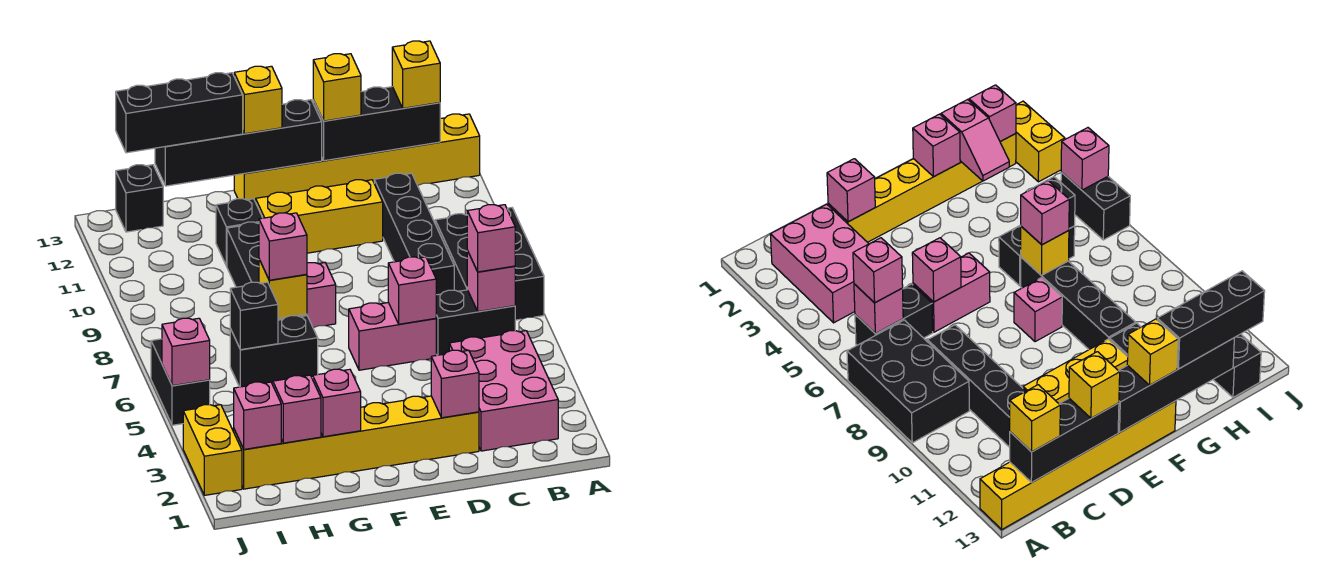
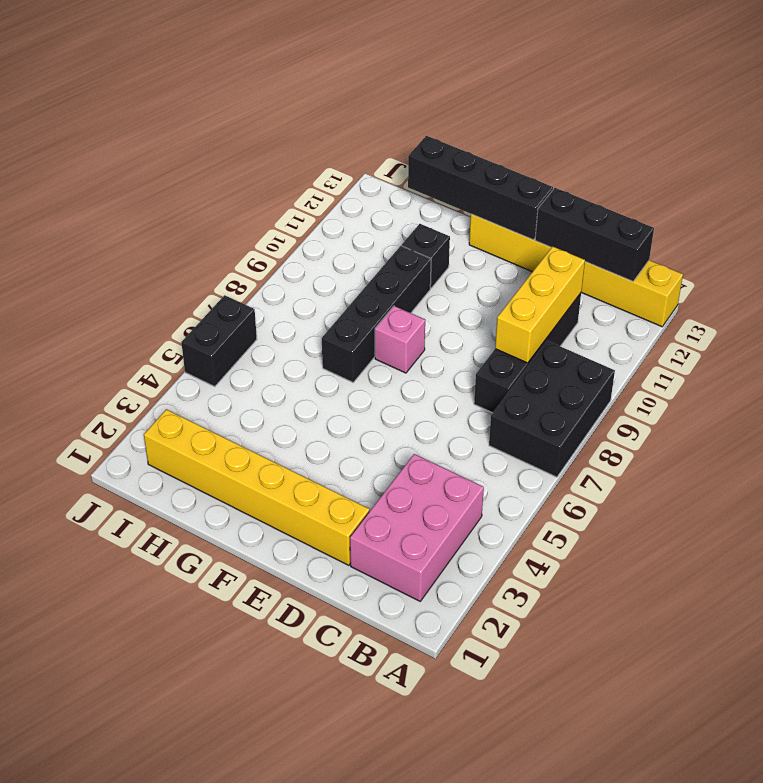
yellow brick C9:C11 level 2 -> yellow brick D11:F11 level 1
none -> black brick B6:C6 level 1
none -> pink brick D6:E6 level 1
none -> black brick G6:H6 level 1
none -> black brick I13 level 1

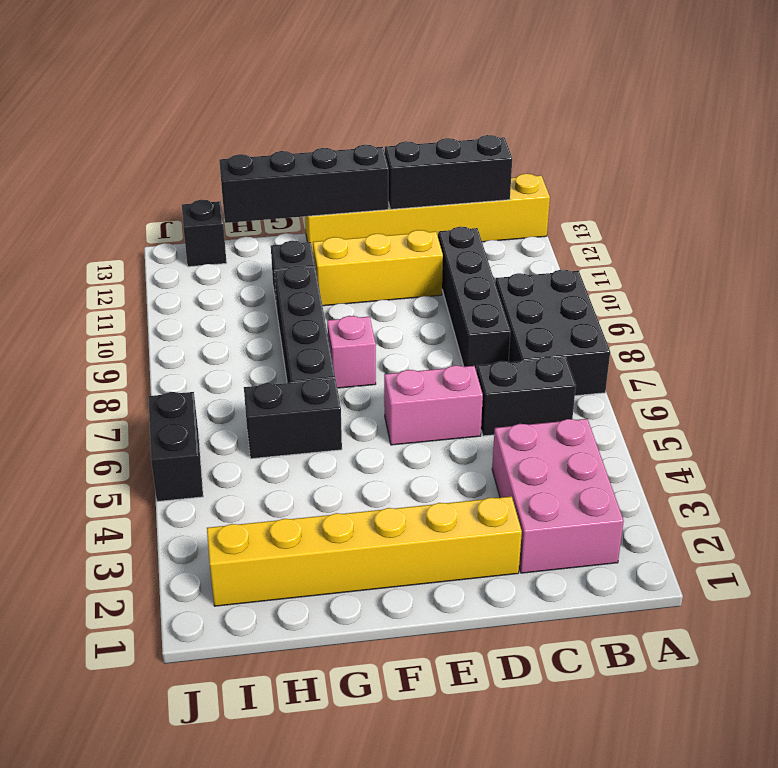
none -> yellow brick J2:J3 level 1
none -> pink brick B6 level 2
none -> pink brick D2 level 2
none -> pink brick D6 level 2

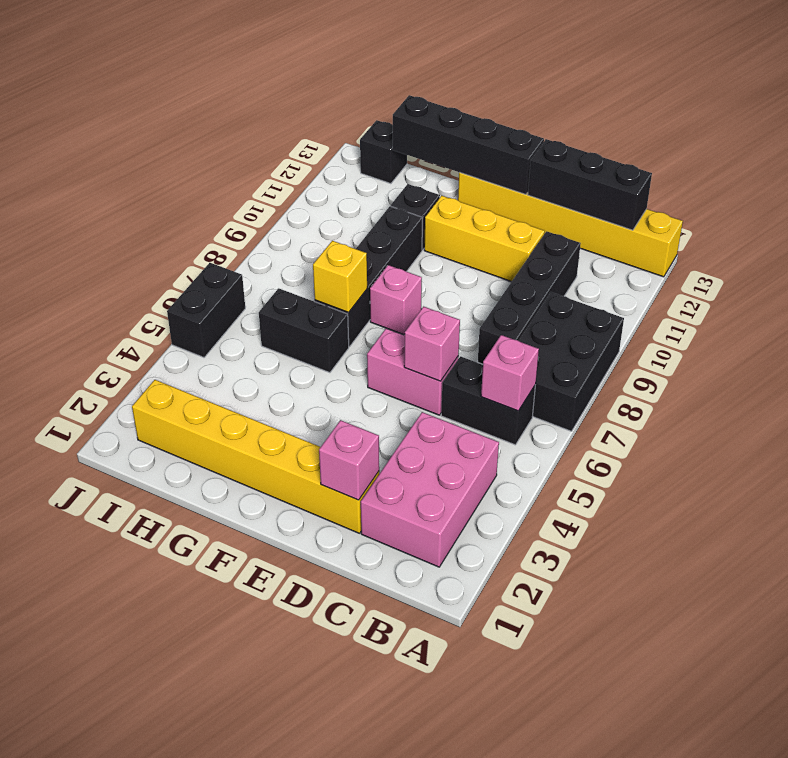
none -> yellow brick J2:J3 level 1
none -> pink brick G2 level 2
none -> pink slope H2:H3 level 2 top 2
none -> black brick H6 level 2

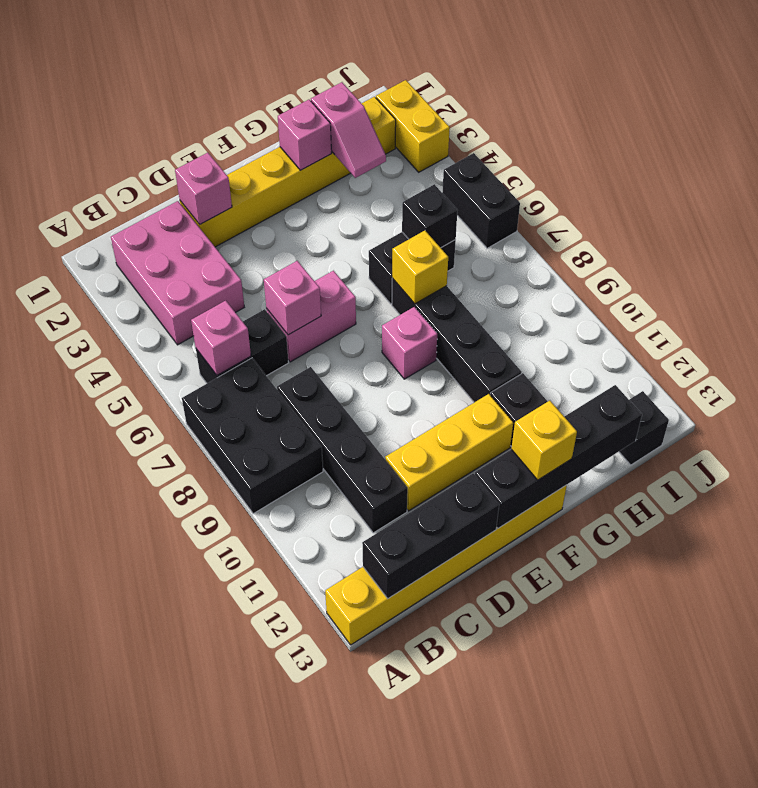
none -> pink brick I2 level 2
none -> pink brick J5 level 2
none -> pink brick B6 level 3
none -> yellow brick B13 level 3

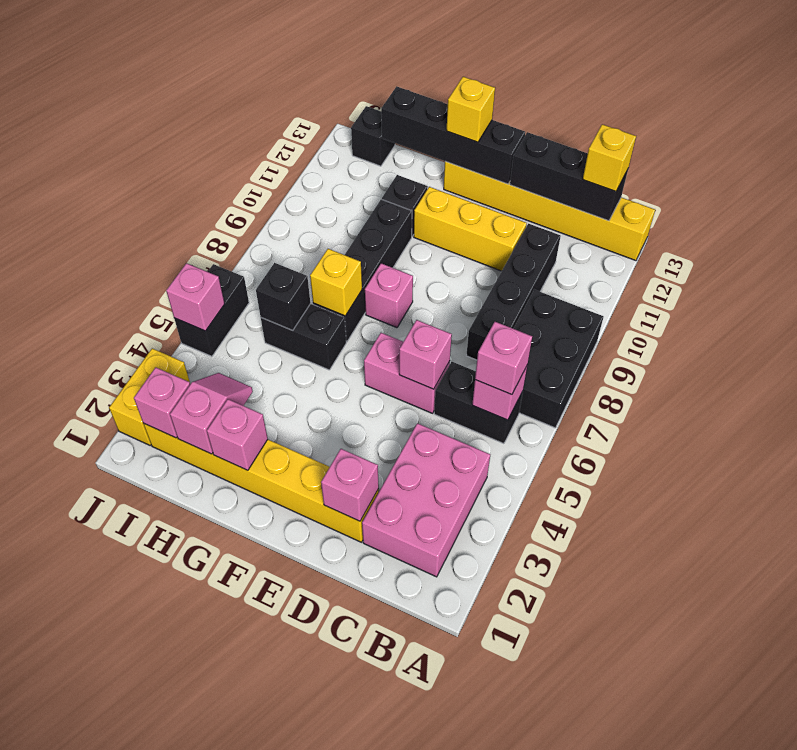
none -> yellow brick D13 level 3
none -> pink brick G7 level 3
none -> black brick G13:I13 level 3

